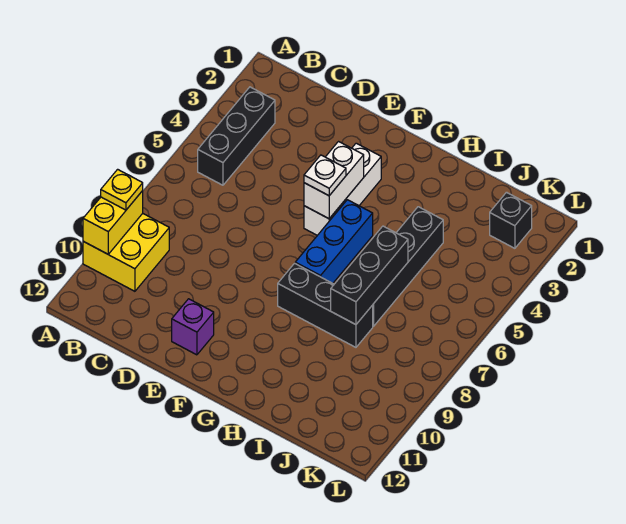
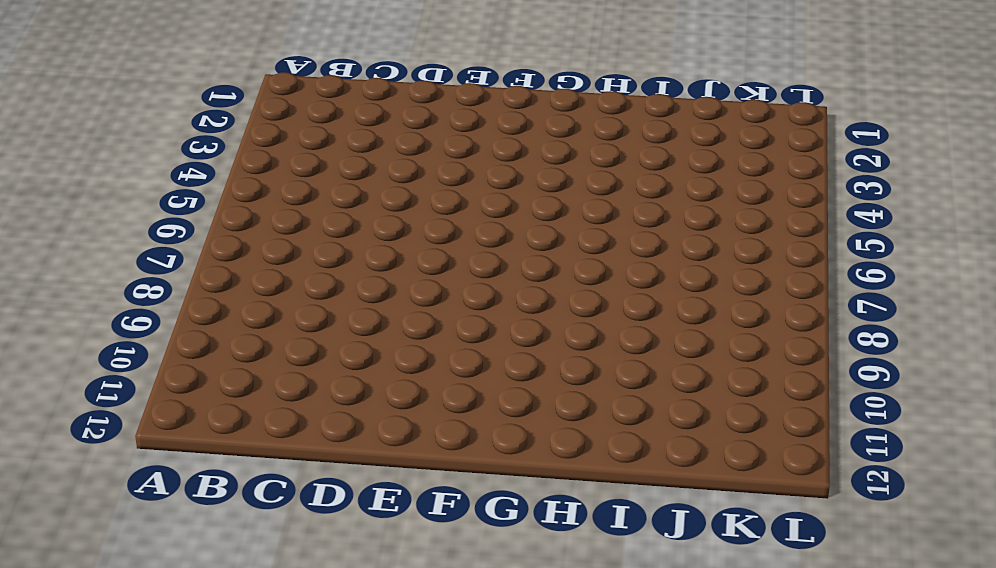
none -> yellow brick A9:B10 level 1
none -> black brick B3:B5 level 1
none -> purple brick E11 level 1

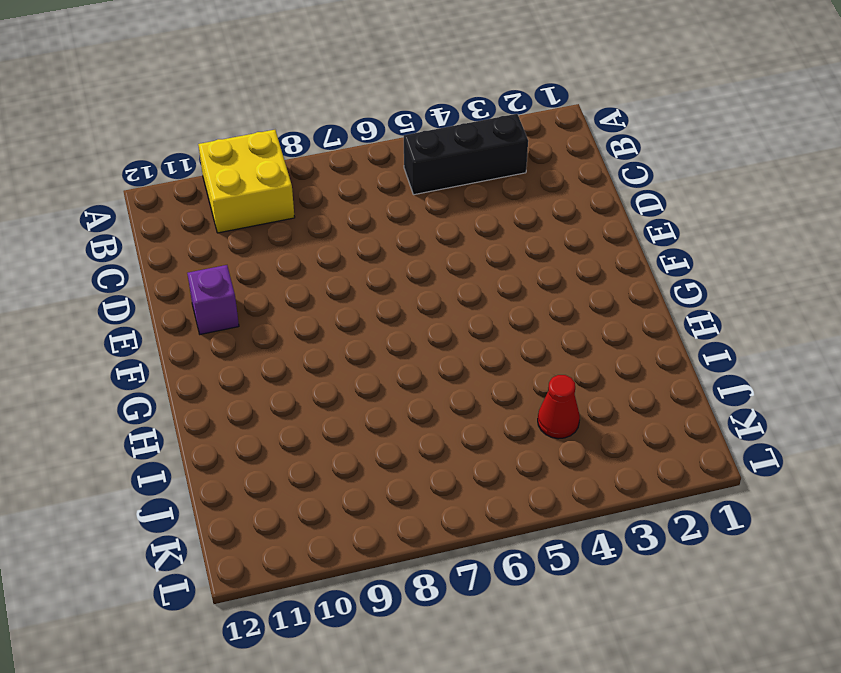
red cone J4 level 1 -> none
none -> white brick F3:F5 level 1
none -> blue brick G5:G7 level 1
none -> black brick G8:I8 level 1

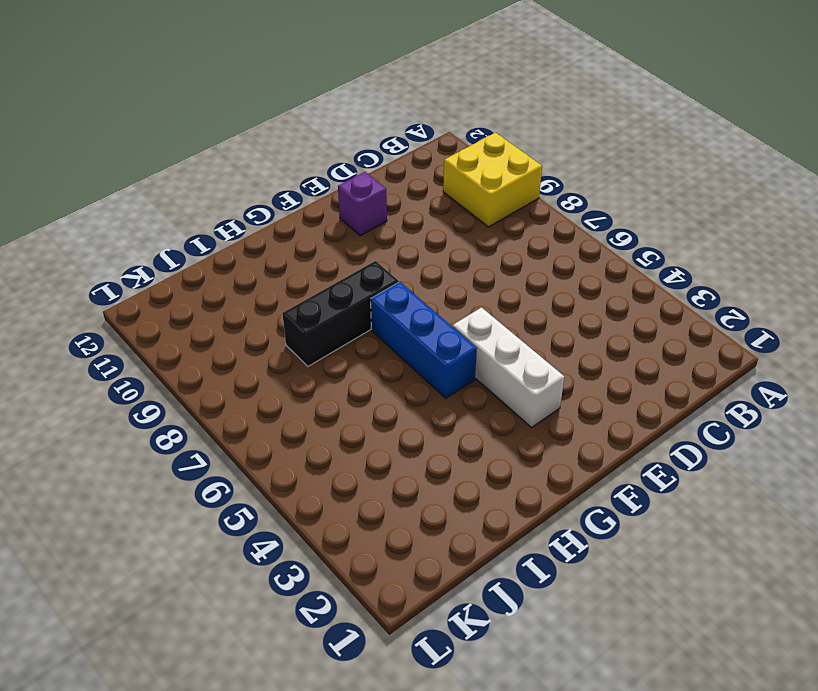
none -> black brick B3:B5 level 1
none -> black brick I4:I7 level 1
none -> black brick K2 level 1

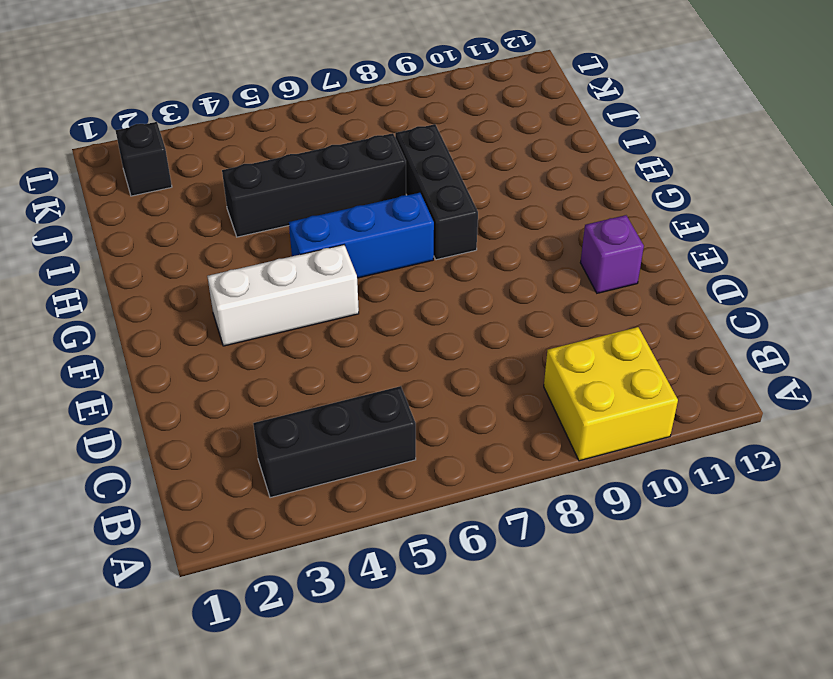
none -> yellow brick A9:A10 level 2
none -> white brick F4:F5 level 2
none -> black brick I6:I8 level 2

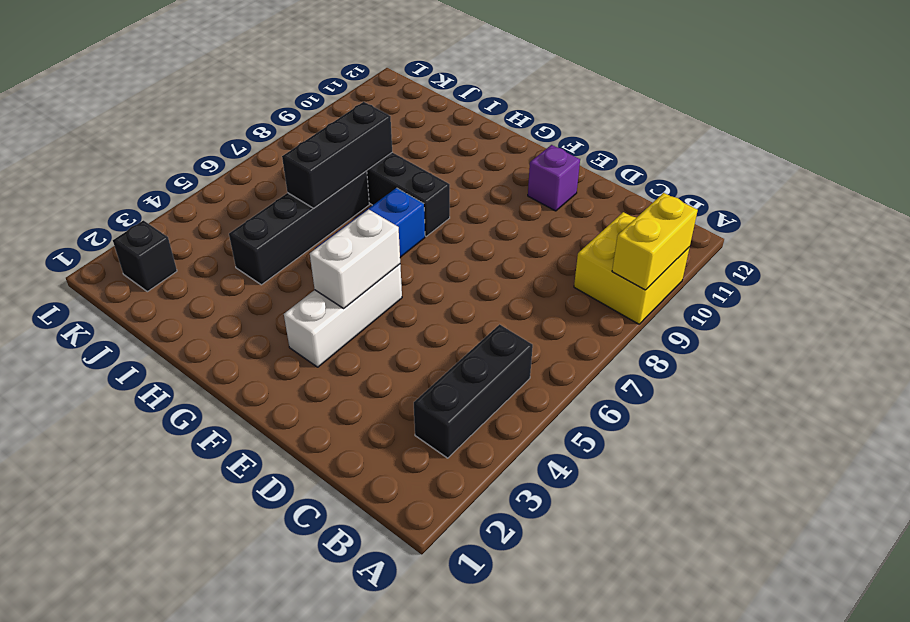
none -> yellow plate A9 level 3
none -> white plate F5 level 3

